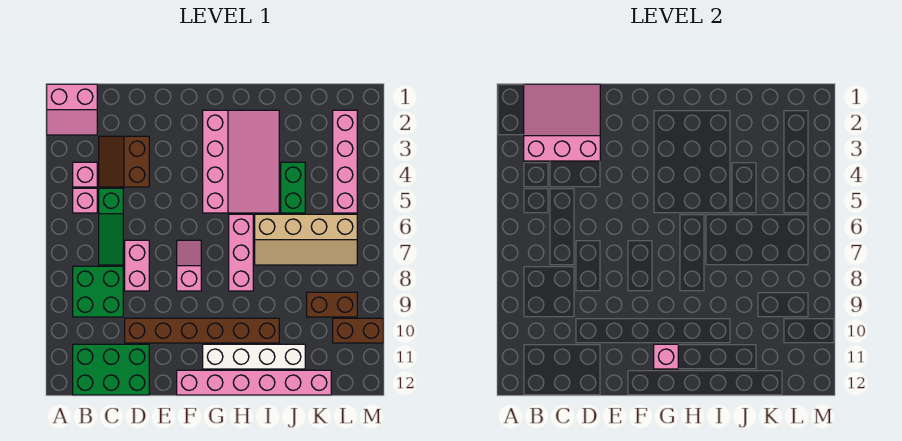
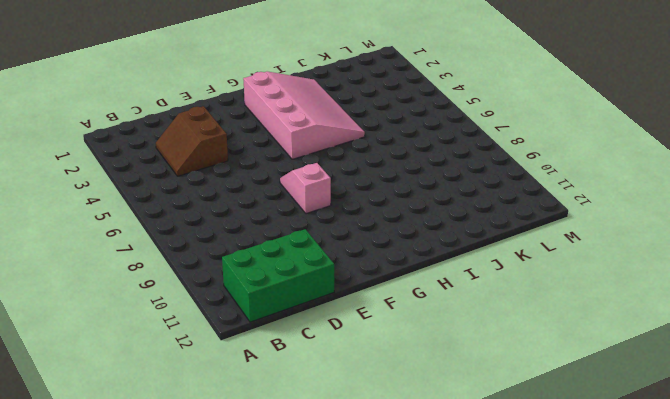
none -> pink slope A1:B2 level 1 top 1
none -> pink brick B4 level 1
none -> pink brick B5 level 1

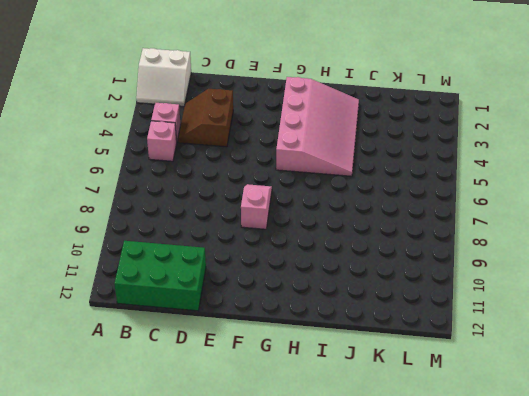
white slope A1:B2 level 1 top 1 -> pink slope A1:B2 level 1 top 1
none -> green brick B8:C9 level 1
none -> green slope C5:C7 level 1 top 5
none -> pink brick D7:D8 level 1

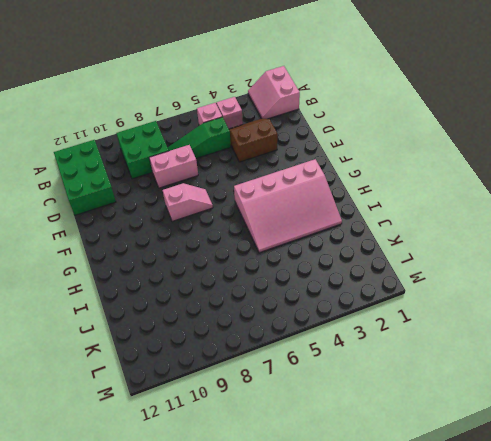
none -> brown brick D10:I10 level 1
none -> pink brick F12:K12 level 1
none -> white brick G11:J11 level 1

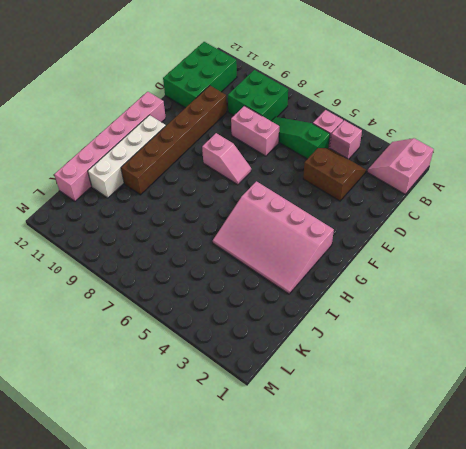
none -> pink brick H6:H8 level 1
none -> tan slope I6:L7 level 1 top 6
none -> green brick J4:J5 level 1

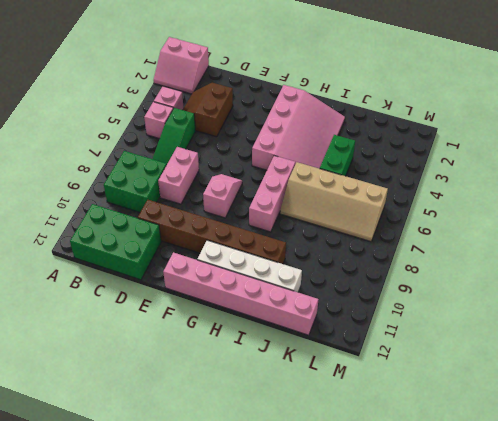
none -> brown brick K9:L9 level 1
none -> pink brick L2:L5 level 1
none -> brown brick L10:M10 level 1

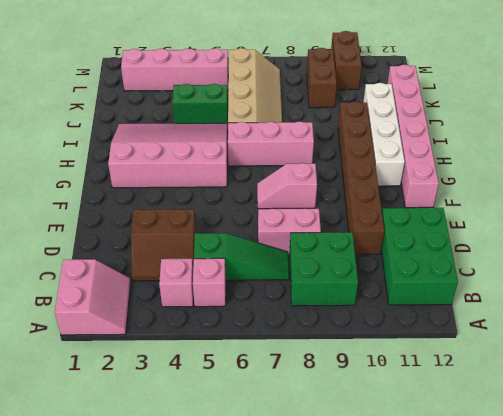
none -> pink slope B1:D3 level 2 top 3
none -> pink brick G11 level 2

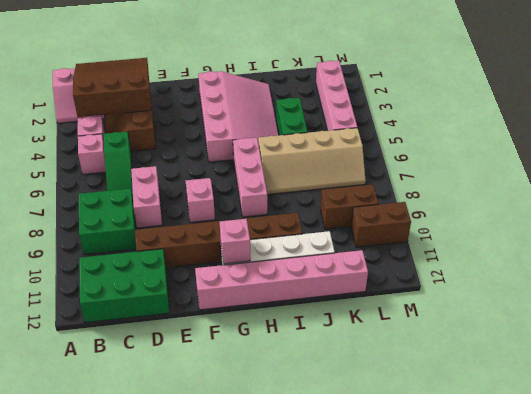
brown slope B1:D3 level 2 top 3 -> pink slope B1:D3 level 2 top 3

